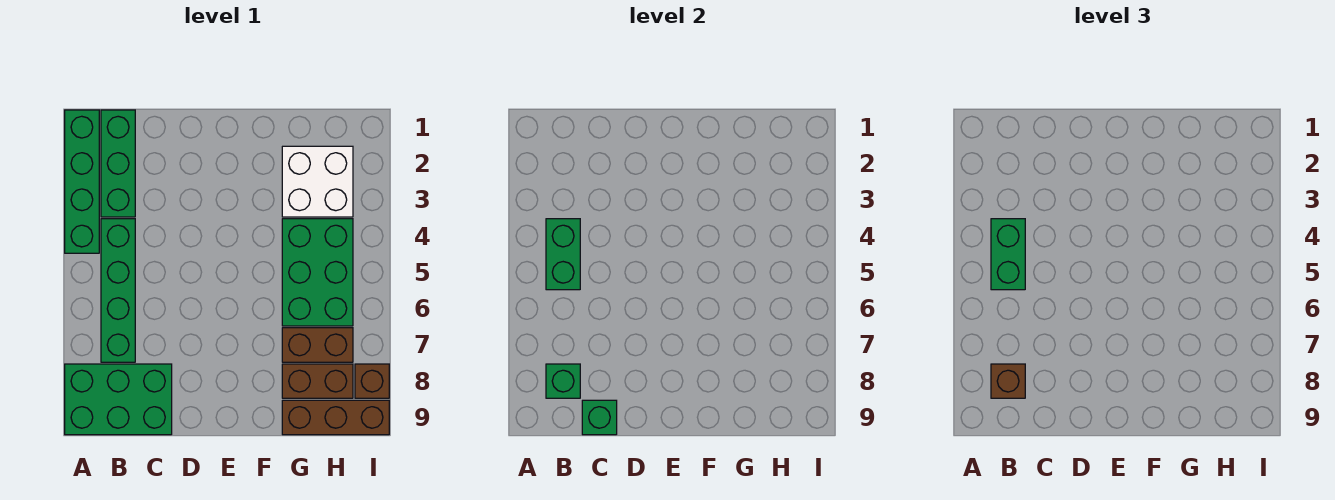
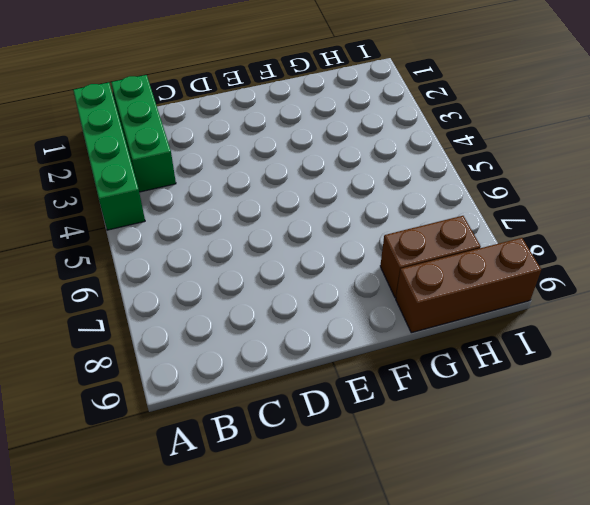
none -> green brick A8:C9 level 1
none -> green brick B4:B7 level 1
none -> white brick G2:H3 level 1

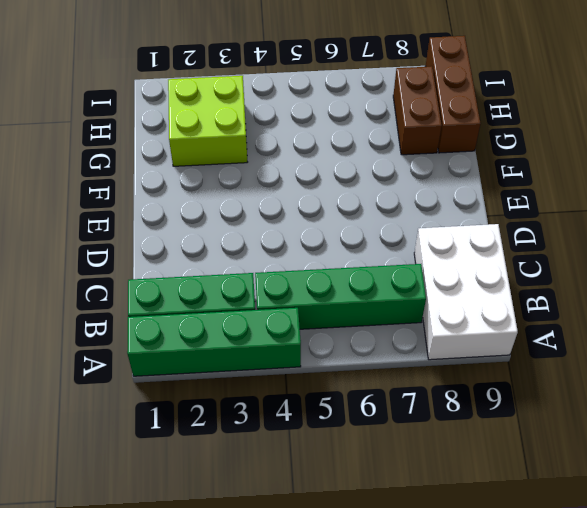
white brick A8:C9 level 1 -> green brick A8:C9 level 1
lime brick G2:H3 level 1 -> white brick G2:H3 level 1
none -> green brick G4:H6 level 1
none -> brown brick G7:H7 level 1
none -> brown brick I8 level 1

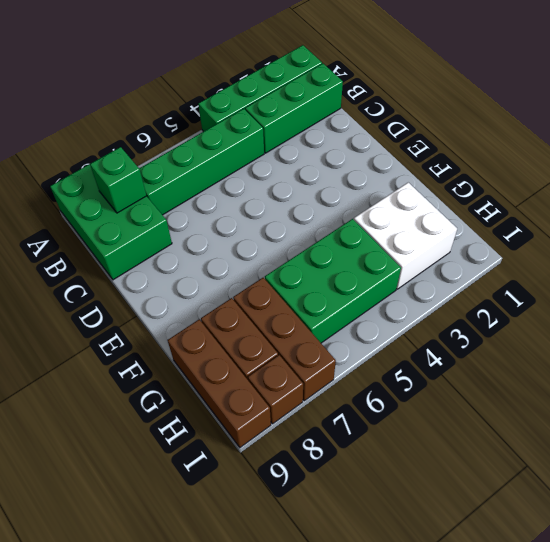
brown brick G7:I7 level 1 -> brown brick G7:H7 level 1
none -> green brick B4:B5 level 2
none -> green brick C9 level 2
none -> green brick B4:B5 level 3

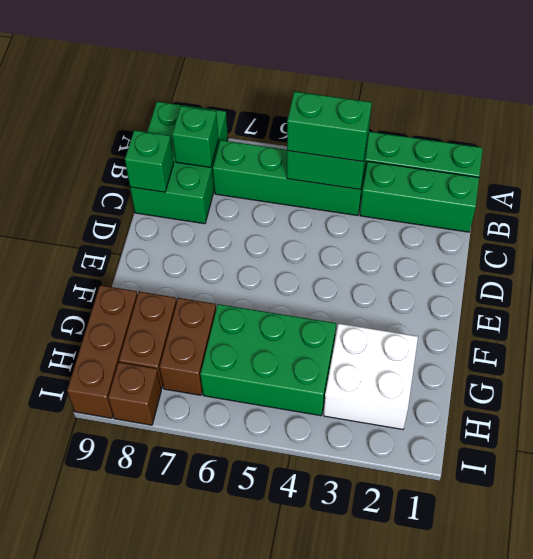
none -> brown brick B8 level 3

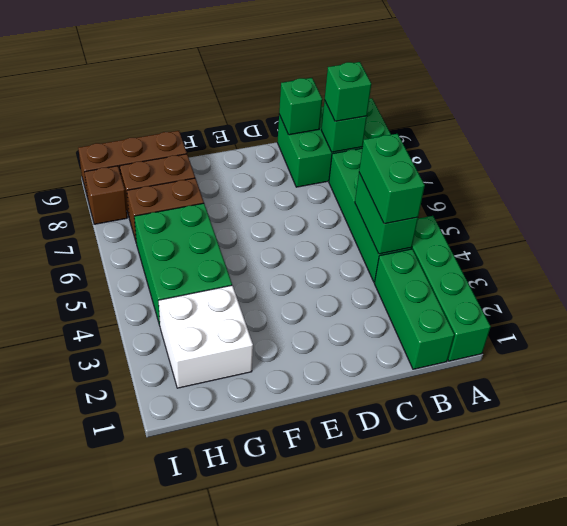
green brick B8 level 3 -> brown brick B8 level 3

